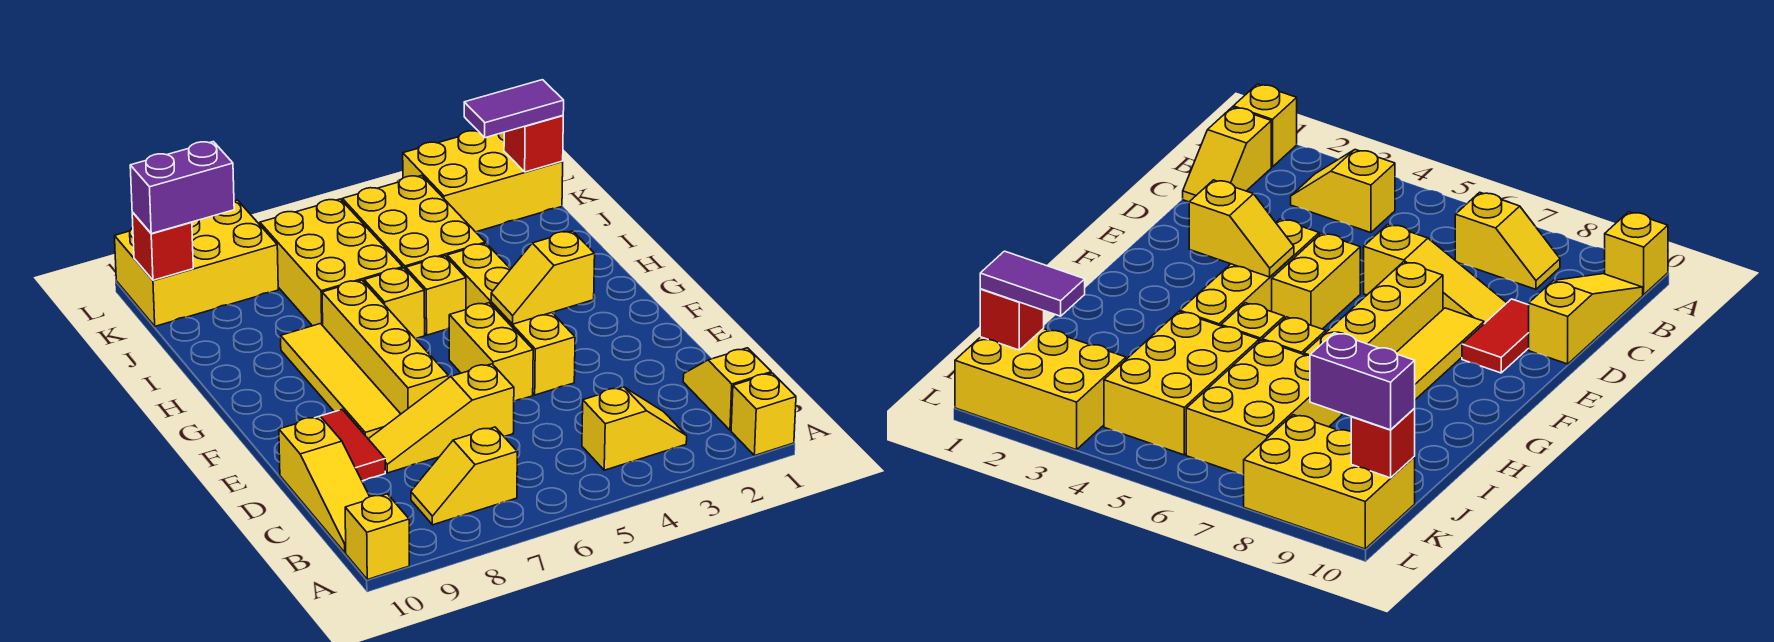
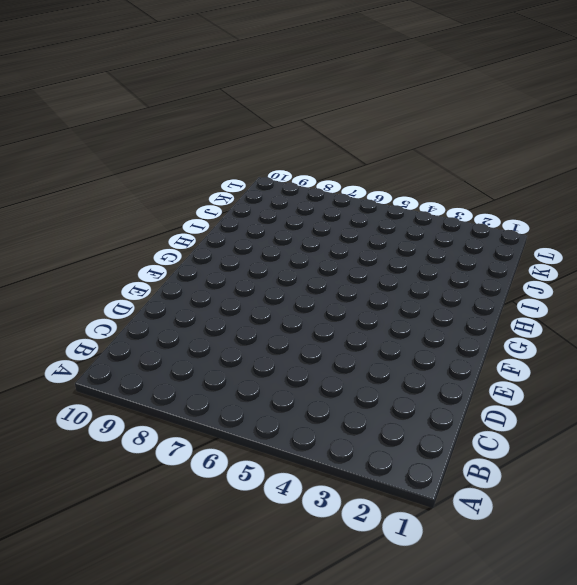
none -> yellow brick A1 level 1
none -> yellow brick A10 level 1
none -> yellow slope B1:C1 level 1 top B

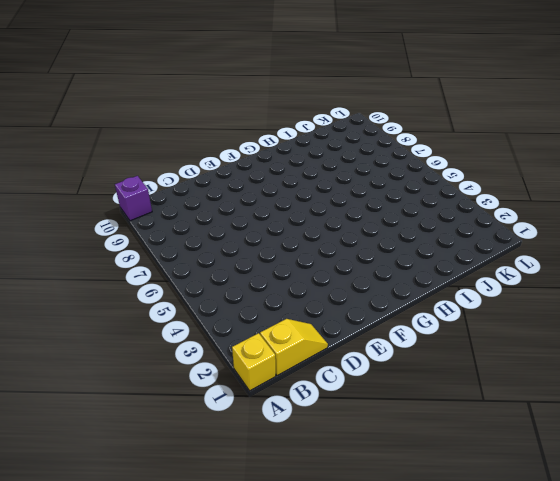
purple brick A10 level 1 -> yellow brick A10 level 1
none -> yellow slope B3:B4 level 1 top 4
none -> yellow slope B7:B8 level 1 top 7
none -> yellow slope B10:D10 level 1 top D

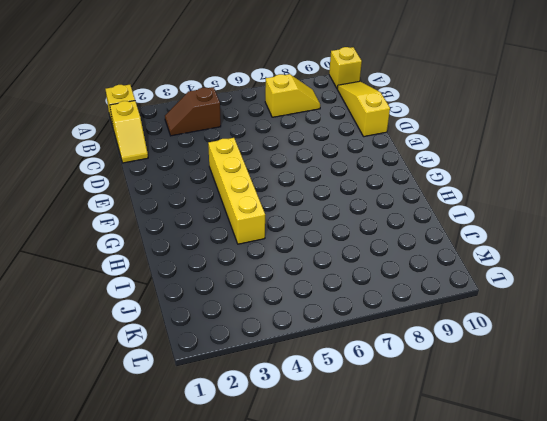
brown slope B3:B4 level 1 top 4 -> yellow slope B3:B4 level 1 top 4
none -> yellow slope D6:D8 level 1 top 6
none -> red tile D9:E9 level 1
none -> yellow brick E5:F5 level 1

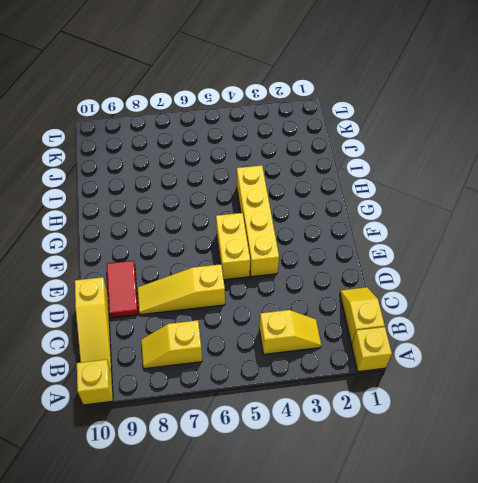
none -> yellow brick E7:H7 level 1
none -> yellow tile E8:H8 level 1
none -> yellow brick H5 level 1

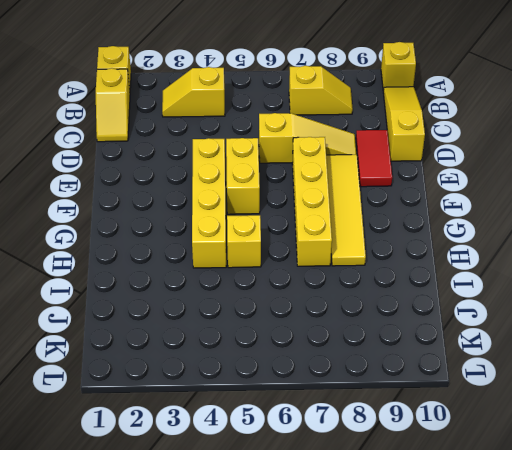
none -> yellow brick H6 level 1
none -> yellow brick I4:K5 level 1
none -> yellow brick I6:K7 level 1

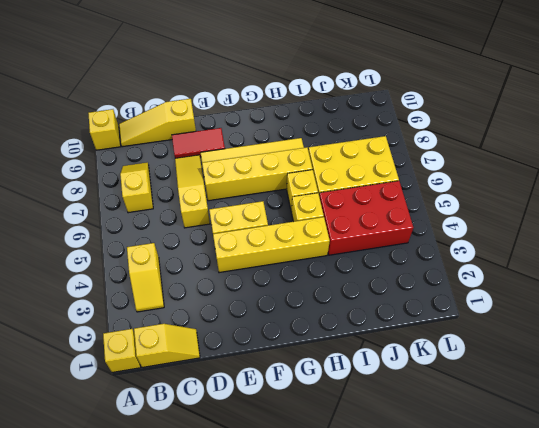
red brick I4:K5 level 1 -> yellow brick I4:K5 level 1
none -> yellow brick K1:L3 level 1
none -> yellow brick K8:L10 level 1
none -> yellow slope F3:F4 level 2 top 3

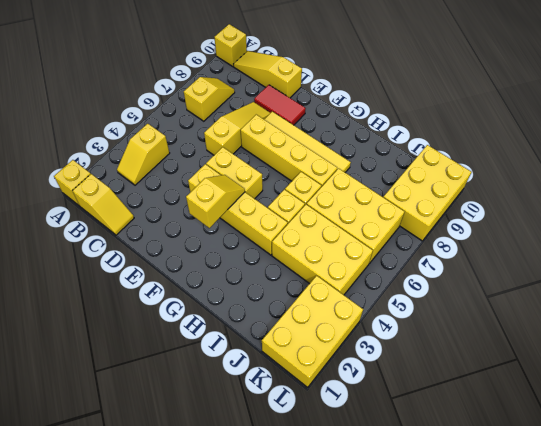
none -> red brick K1 level 2
none -> red brick K10 level 2
none -> purple tile K1:K2 level 3

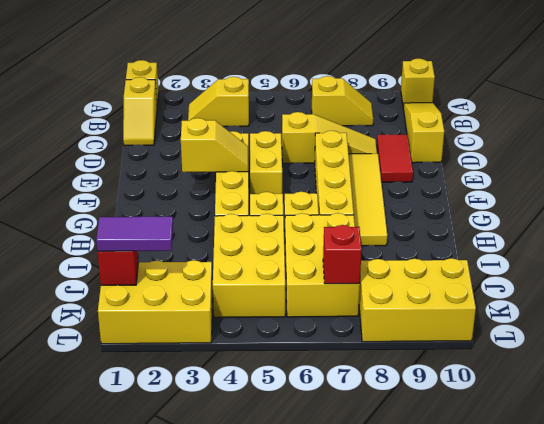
red brick K7 level 2 -> red brick K10 level 2
none -> purple brick K9:K10 level 3

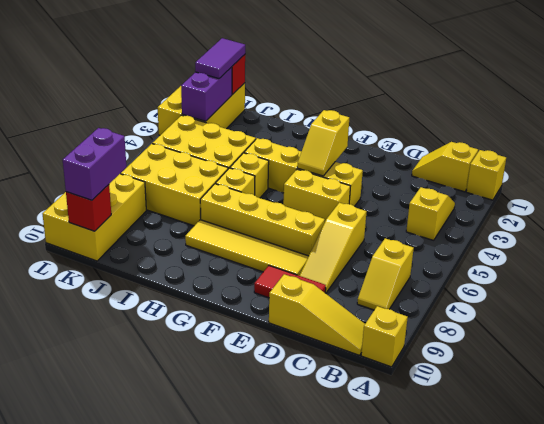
purple brick K2:K3 level 2 -> none

